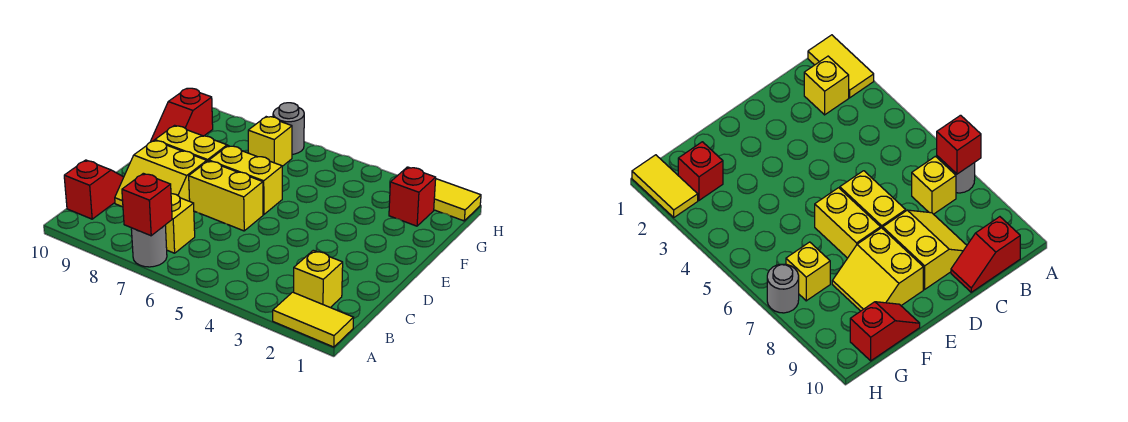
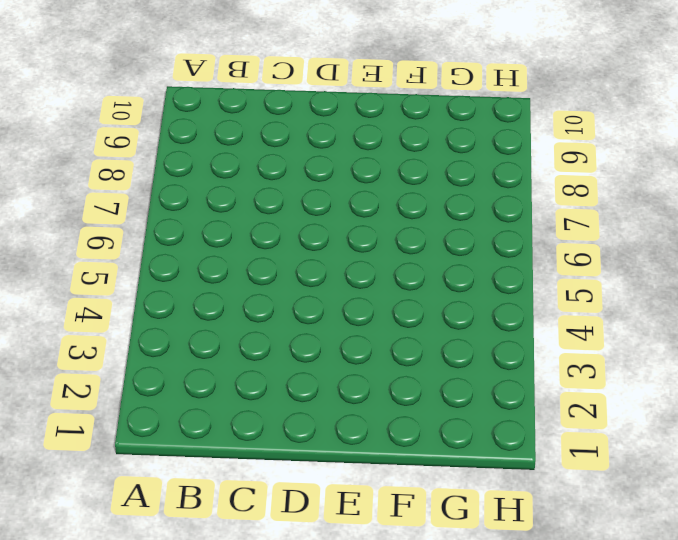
none -> yellow tile A1:A2 level 1
none -> grey round brick A7 level 1
none -> yellow brick B2 level 1

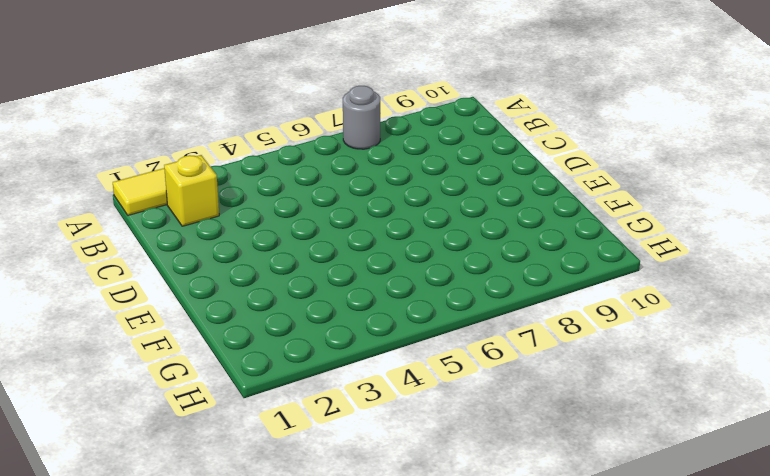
none -> yellow brick B7 level 1
none -> red slope B10:C10 level 1 top B
none -> yellow slope C8:D9 level 1 top D

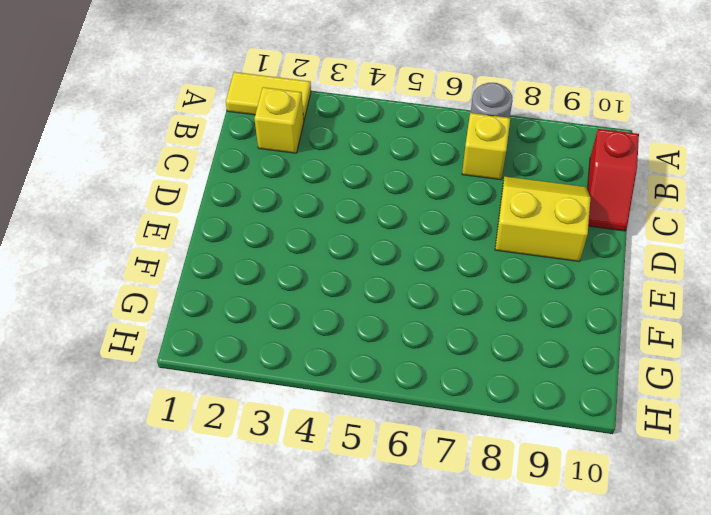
none -> yellow brick D6:D7 level 1
none -> yellow brick E6:E7 level 1
none -> yellow slope E8:F9 level 1 top E

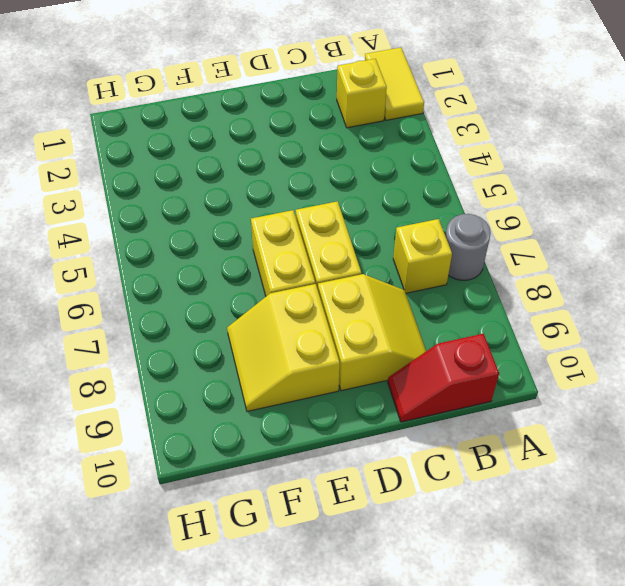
none -> red slope F10:G10 level 1 top G
none -> red brick G2 level 1
none -> yellow brick G7 level 1

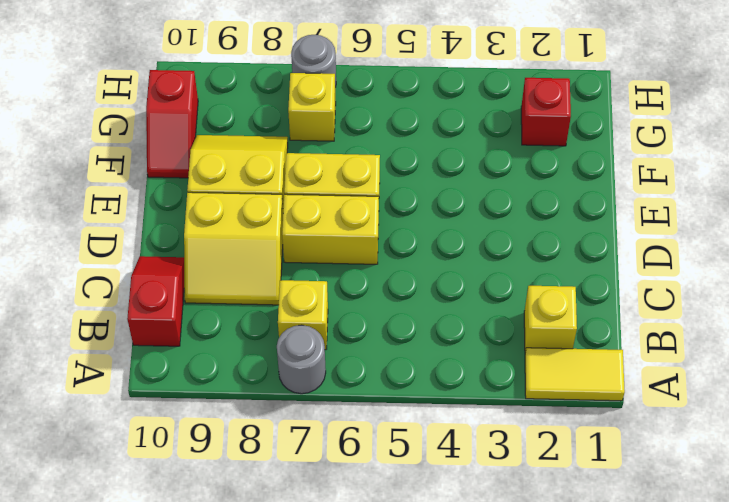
none -> yellow tile H1:H2 level 1
none -> red brick A7 level 2

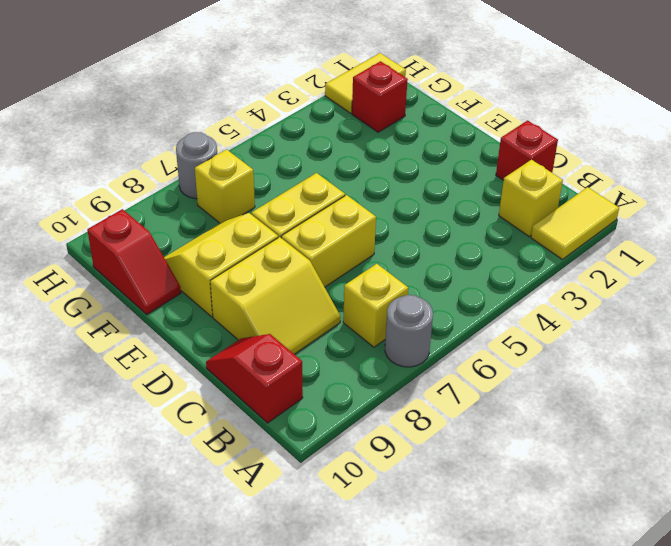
red brick C1 level 1 -> red brick A7 level 2

